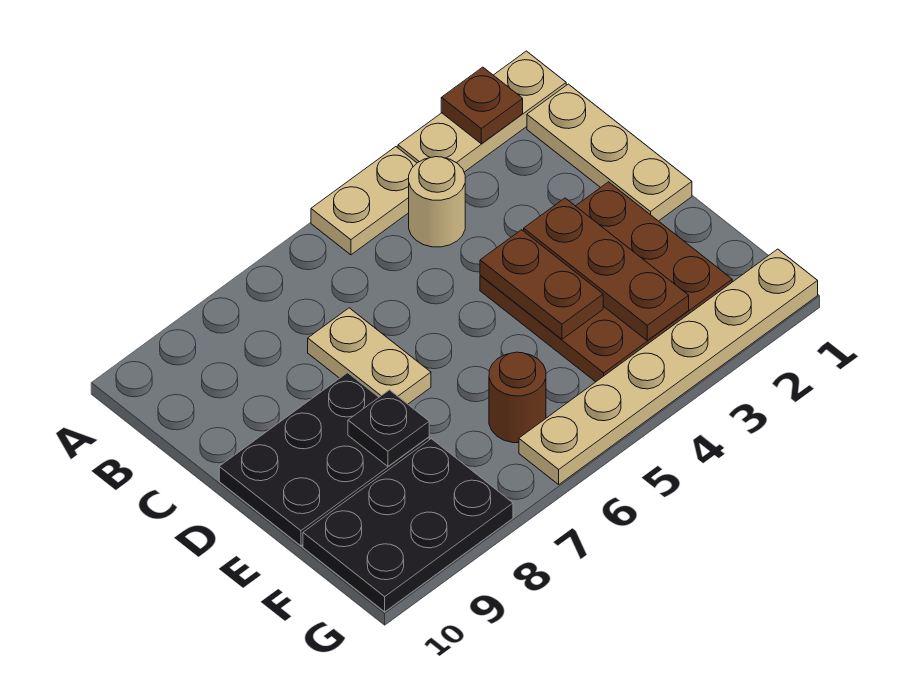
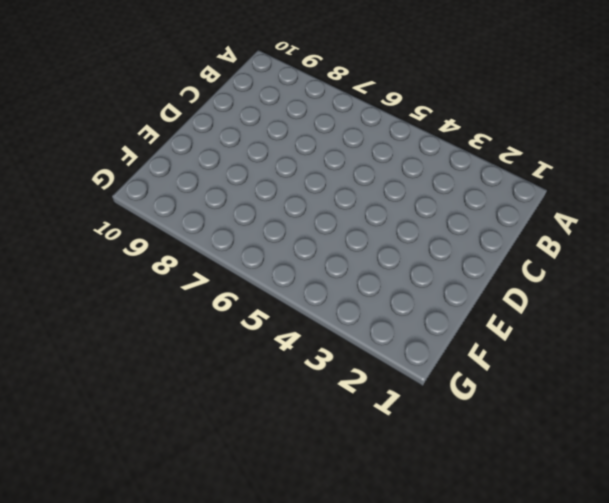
none -> tan plate A1:A3 level 1
none -> tan plate A4:A5 level 1
none -> tan plate B1:D1 level 1

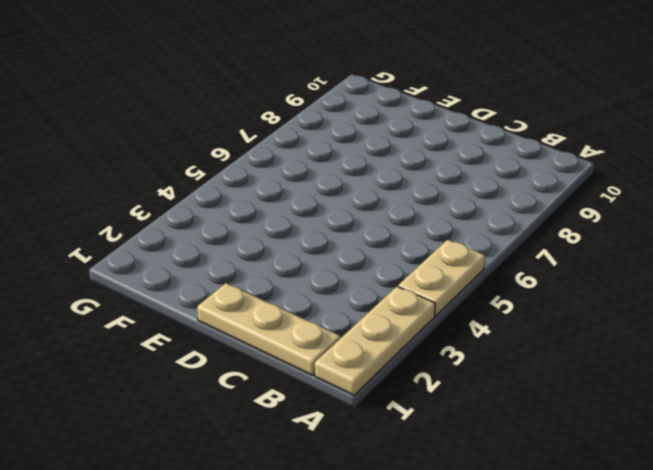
none -> tan round brick B4 level 1
none -> tan plate C7:D7 level 1
none -> brown plate D2:F4 level 1

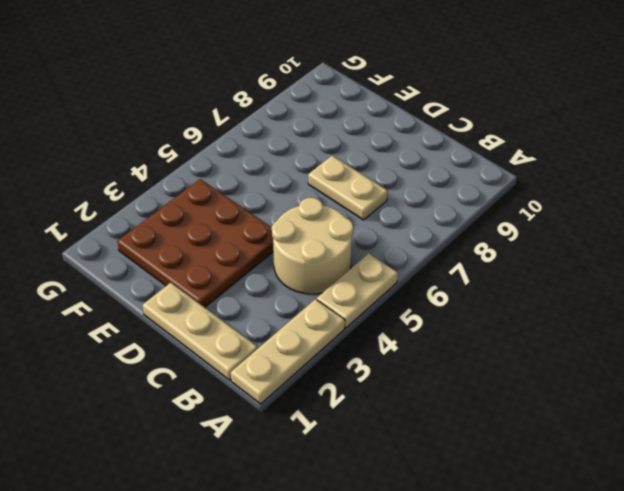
tan round brick B4:C5 level 1 -> tan round brick B4 level 1
none -> black plate D8:E10 level 1
none -> brown round brick F6 level 1
none -> black plate F8:G10 level 1

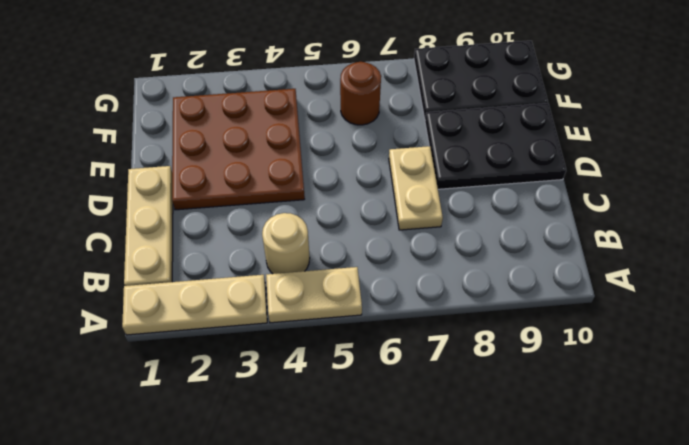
none -> tan plate G1:G6 level 1
none -> brown plate A2 level 2
none -> brown plate D3:F3 level 2

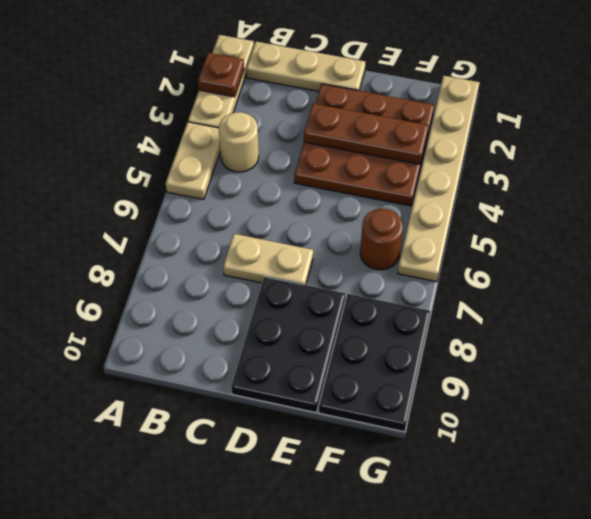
none -> brown plate D4:E4 level 2
none -> black plate E8 level 2

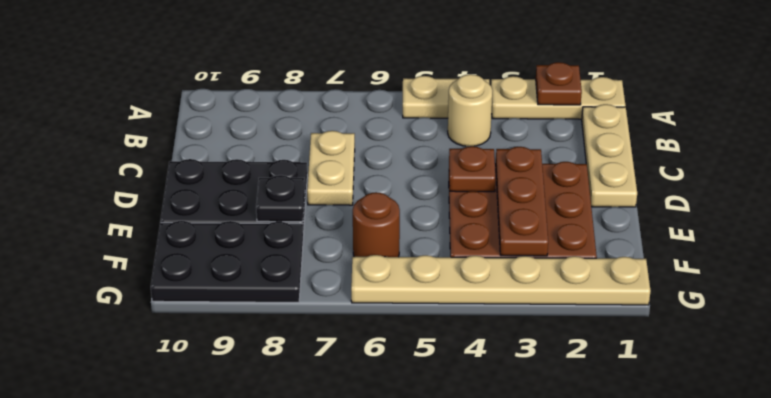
brown plate D4 level 2 -> brown plate D4:E4 level 2

